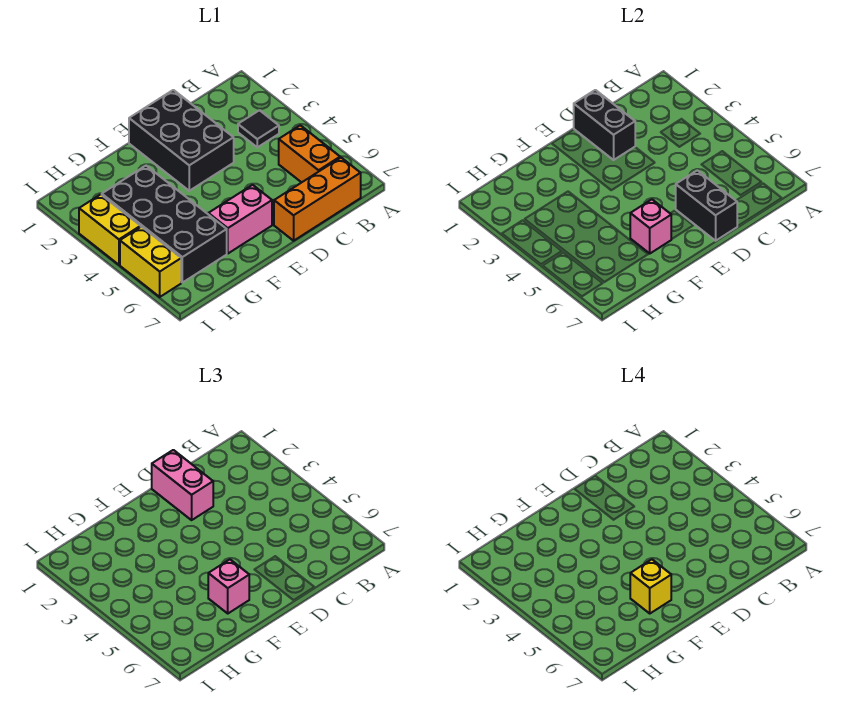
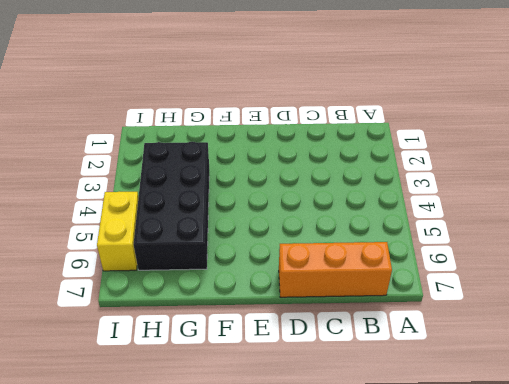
none -> black tile B3 level 1
none -> orange brick B5:B6 level 1
none -> black brick D1:E3 level 1

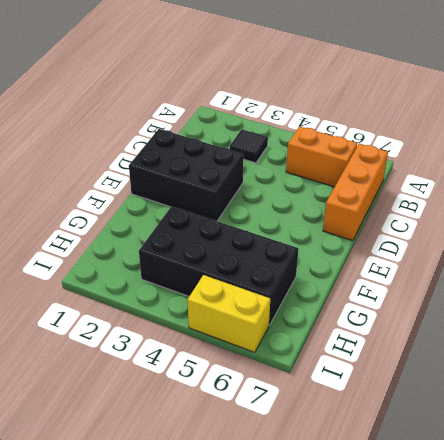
none -> pink brick E6:F6 level 1
none -> yellow brick I3:I4 level 1
none -> black brick D1:D2 level 2

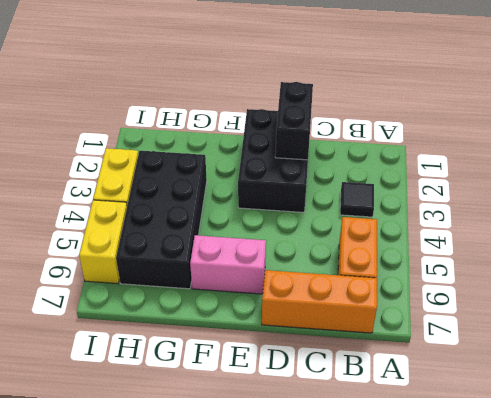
none -> black brick D6:D7 level 2
none -> pink brick F6 level 2
none -> pink brick D1:D2 level 3

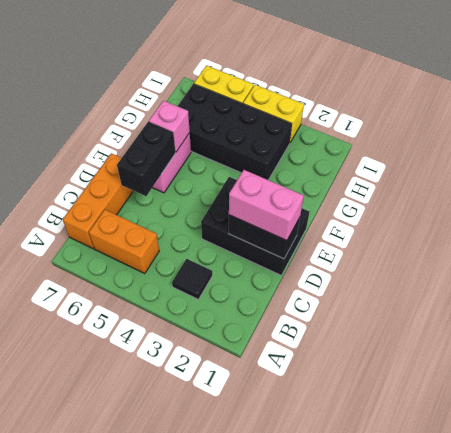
black brick D6:E6 level 2 -> black brick D6:D7 level 2
none -> pink brick F6 level 3
none -> yellow brick F6 level 4

